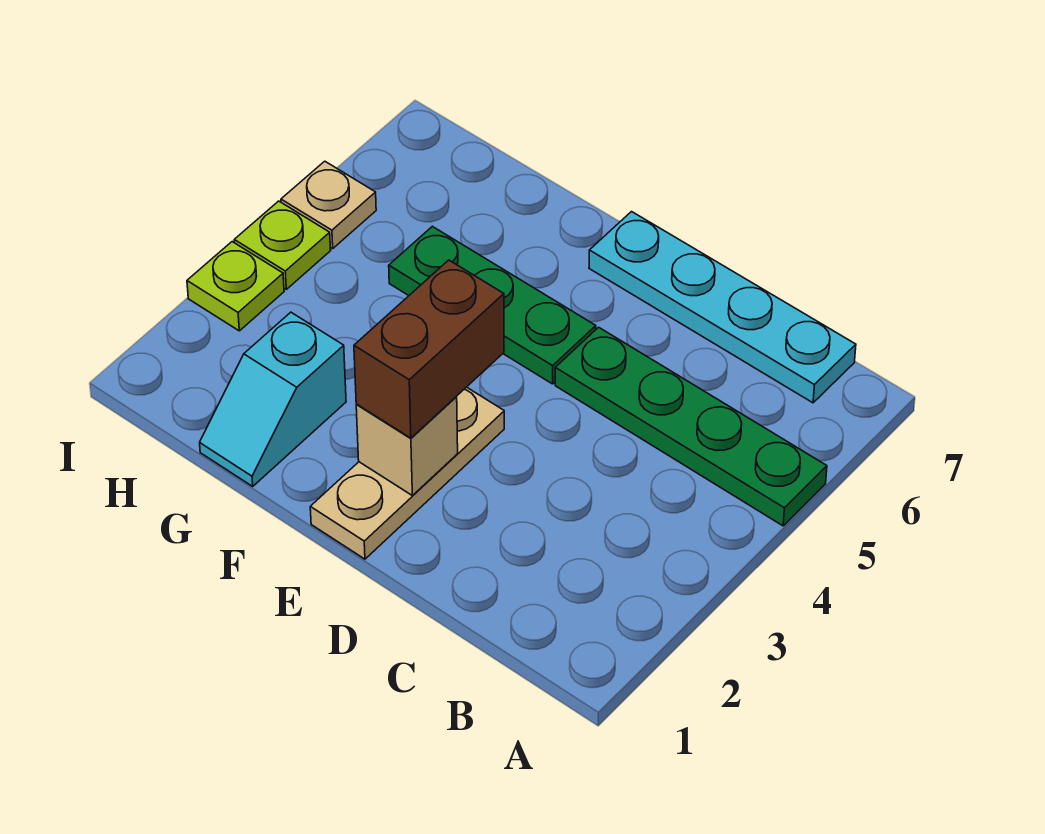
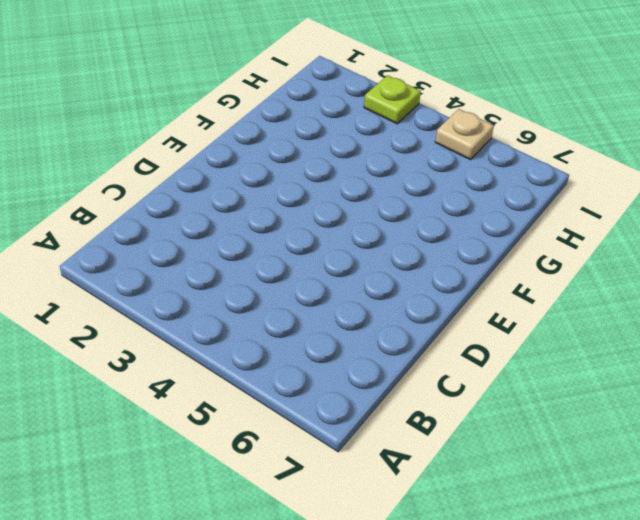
none -> green plate A5:D5 level 1
none -> cyan plate B7:E7 level 1

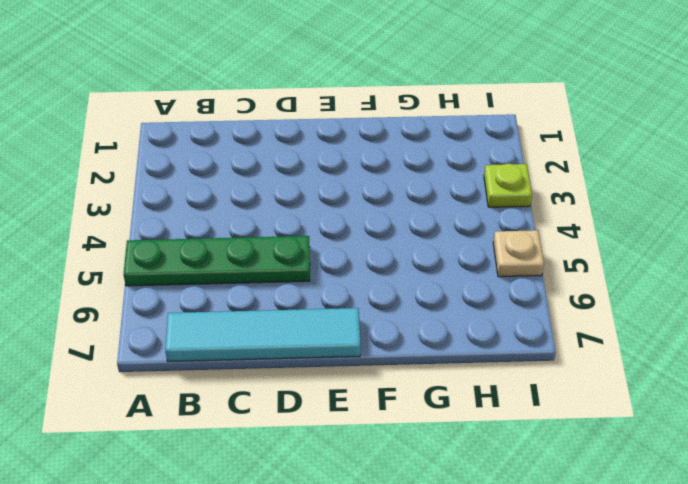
cyan tile B7:E7 level 1 -> cyan plate B7:E7 level 1
none -> tan plate E1:E3 level 1
none -> green plate E5:G5 level 1

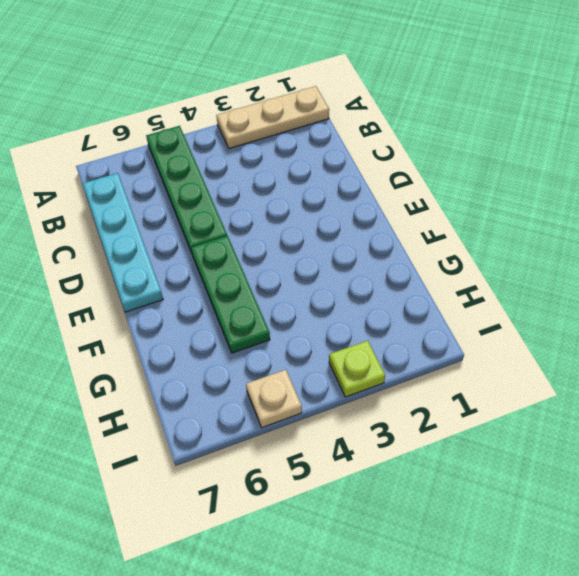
tan plate A1:A3 level 1 -> tan plate E1:E3 level 1
none -> cyan slope G1:G2 level 1 top 2
none -> lime plate I4 level 1

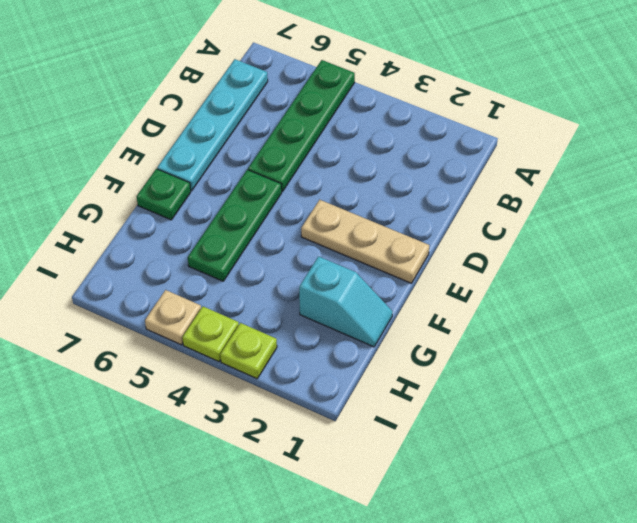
green plate F7 level 1 -> none
none -> tan brick E2 level 2
none -> brown brick E2:E3 level 3

